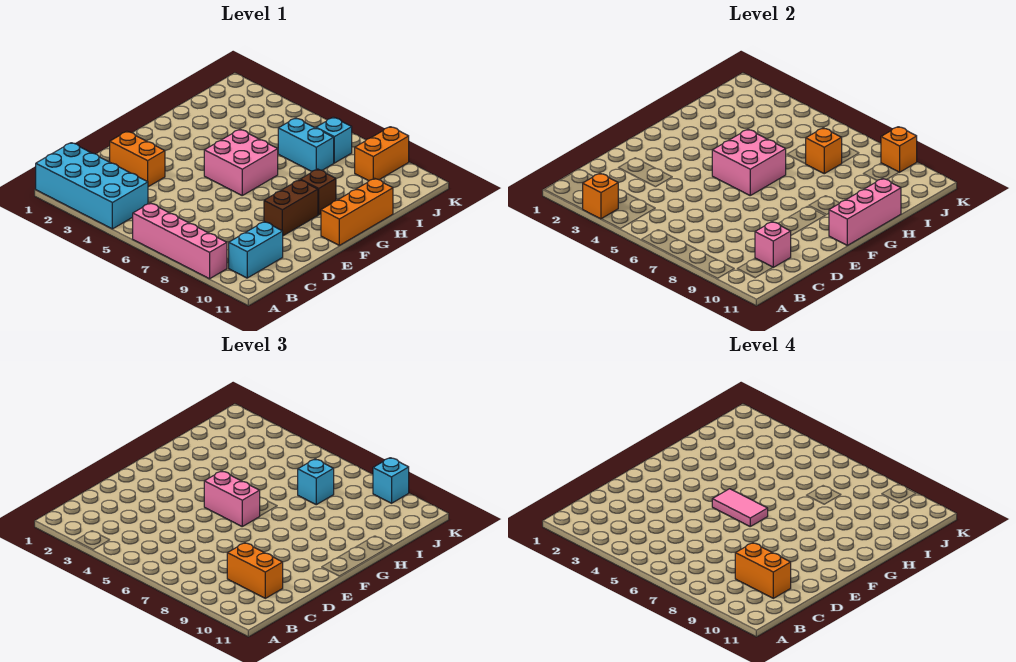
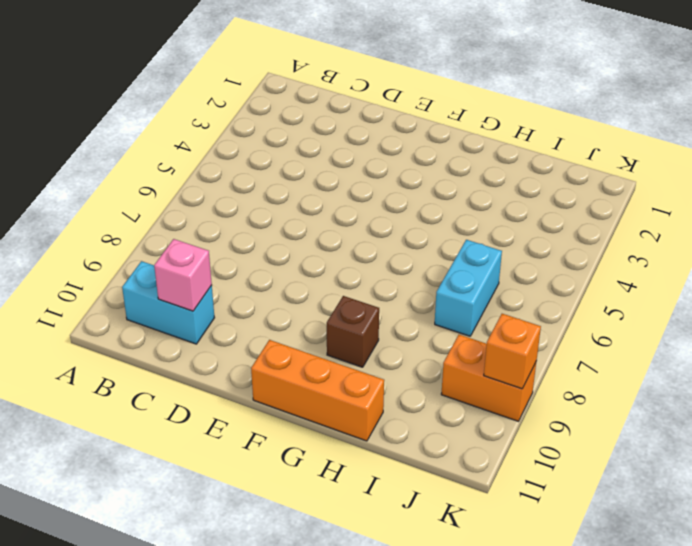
none -> cyan brick A1:B4 level 1
none -> pink brick A6:A9 level 1
none -> orange brick D2:D3 level 1

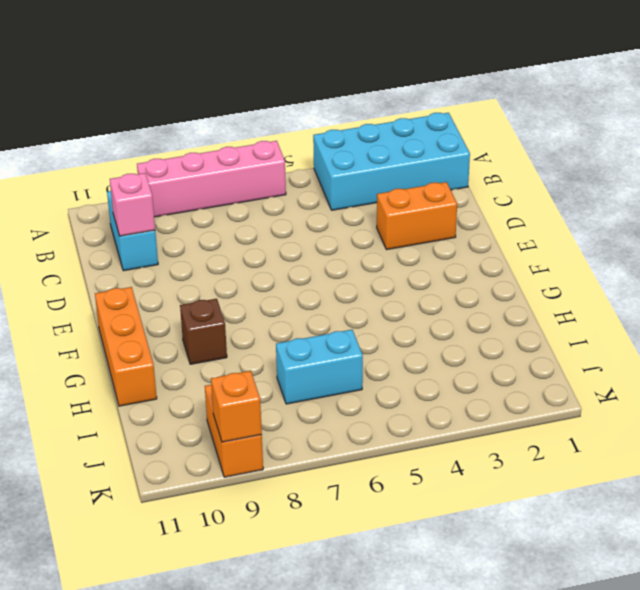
none -> brown brick E9:F9 level 1
none -> pink brick F5:G6 level 1
none -> cyan brick J7 level 1

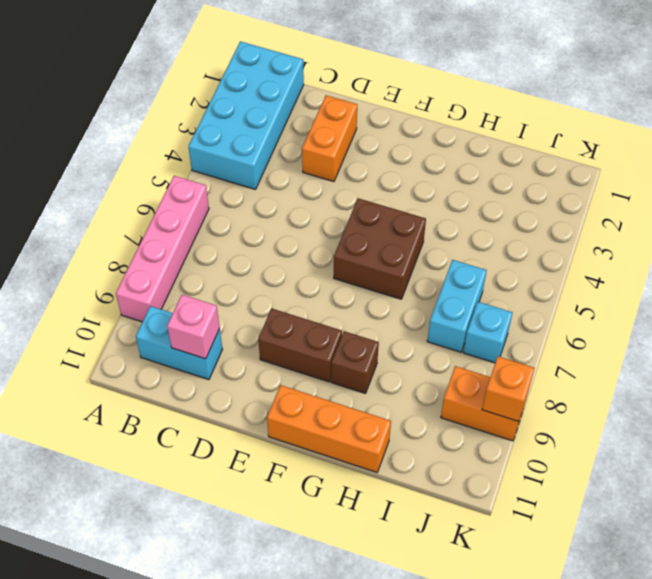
brown brick F5:G6 level 1 -> pink brick F5:G6 level 1
none -> orange brick A3 level 2
none -> pink brick F5:G6 level 2
none -> pink brick F11:H11 level 2

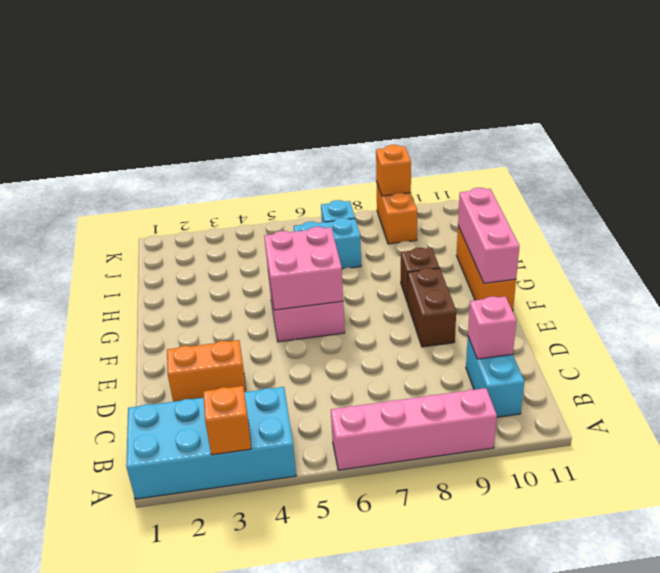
none -> orange brick I7 level 2
none -> orange brick C9:C10 level 3
none -> pink brick F5:F6 level 3

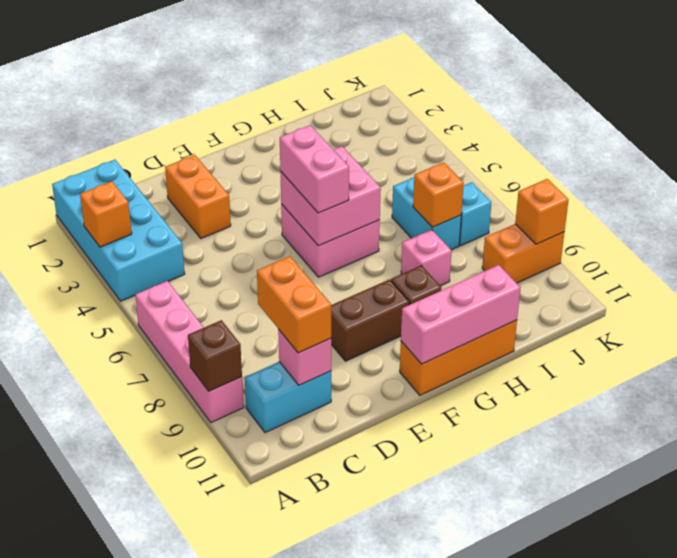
brown brick A9 level 2 -> none
pink brick H8 level 1 -> none
none -> cyan brick I7 level 3
none -> cyan brick K9 level 3
none -> orange brick C9:C10 level 4

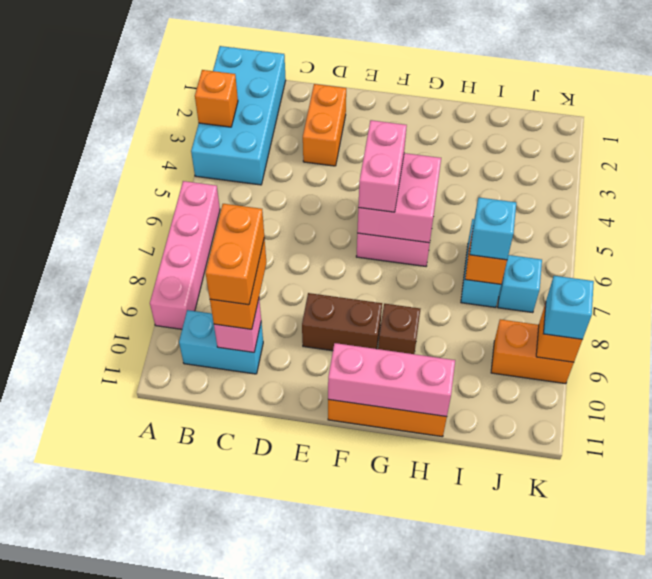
none -> pink tile F5:F6 level 4

